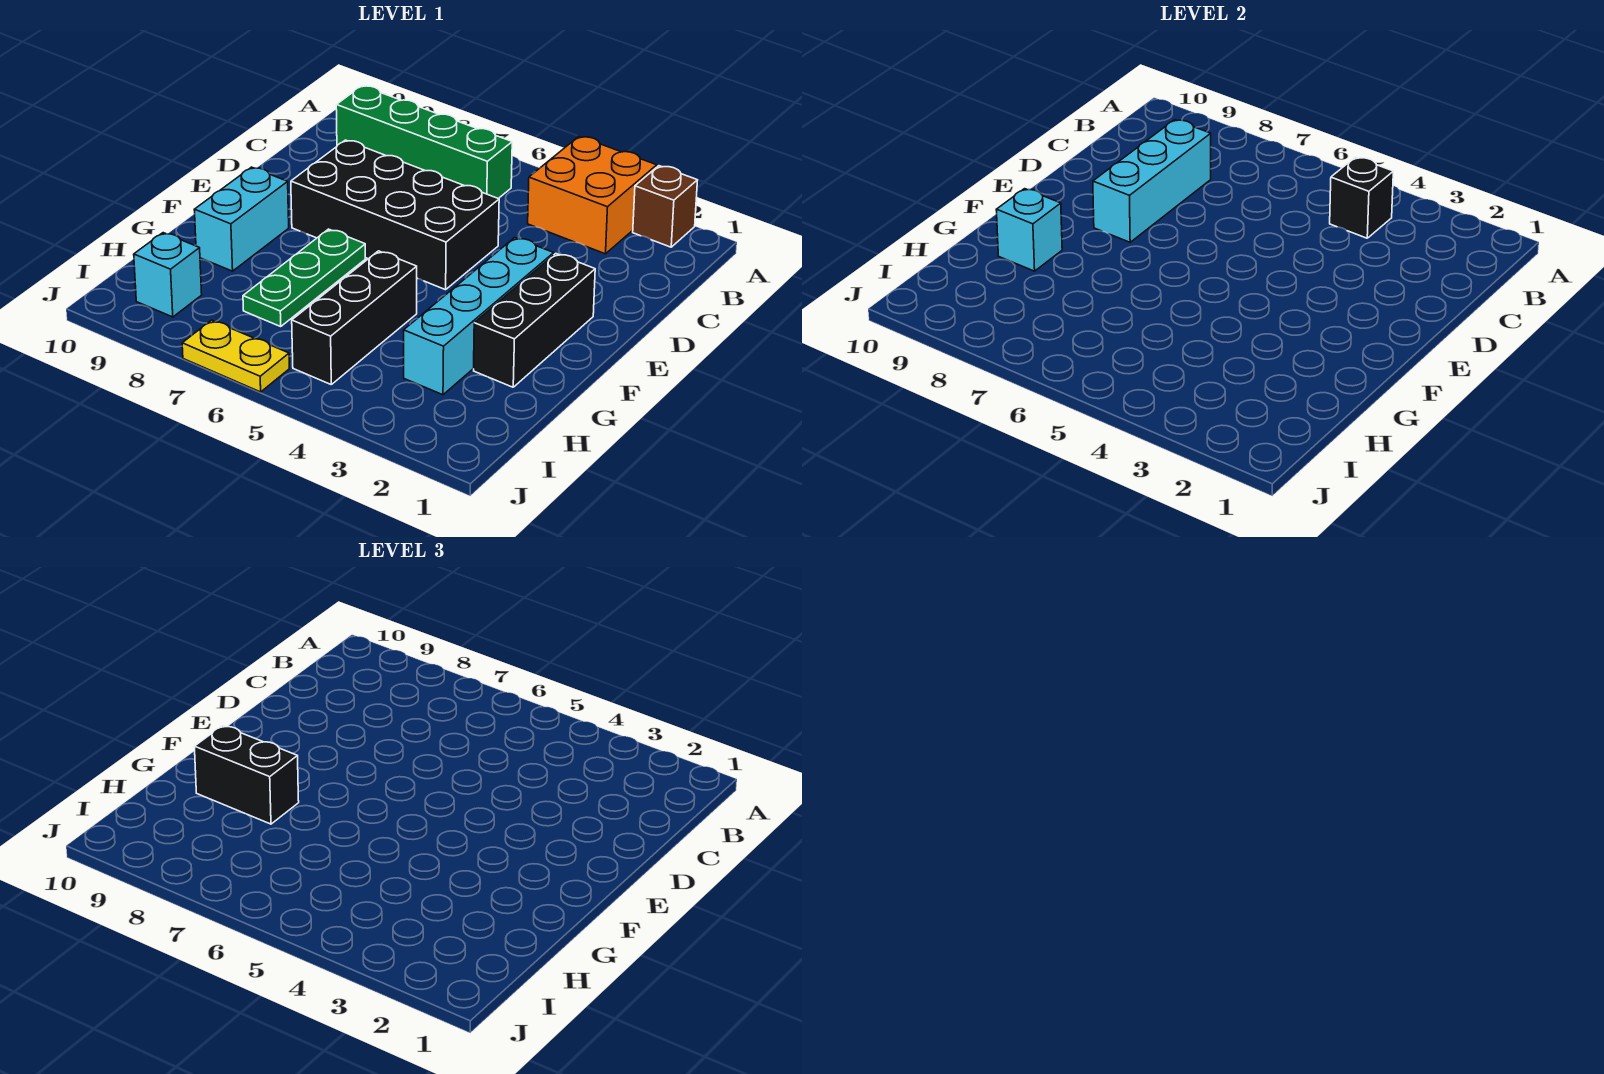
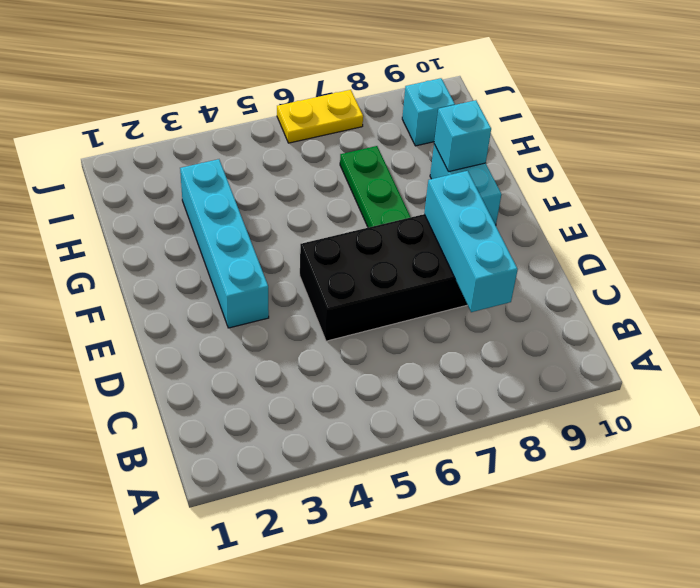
none -> brown brick A2 level 1
none -> orange brick A3:B4 level 1
none -> green brick B6:B9 level 1

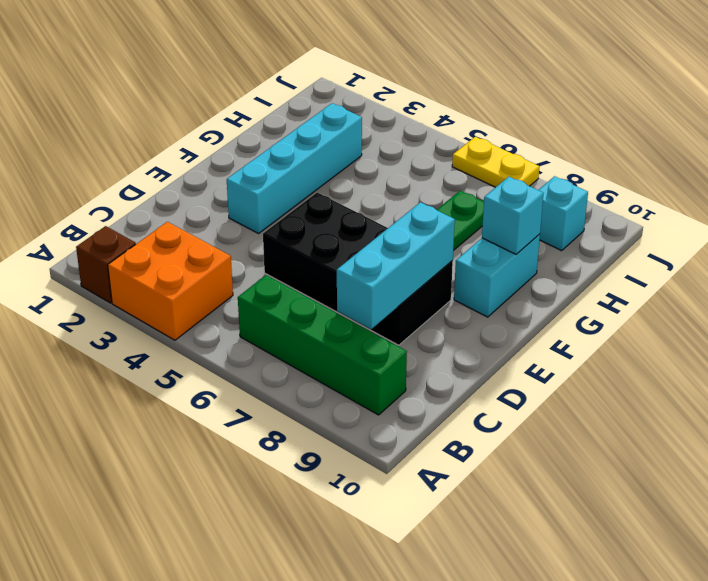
none -> black brick E2:G2 level 1
none -> black brick G5:I5 level 1
none -> black brick B4 level 2

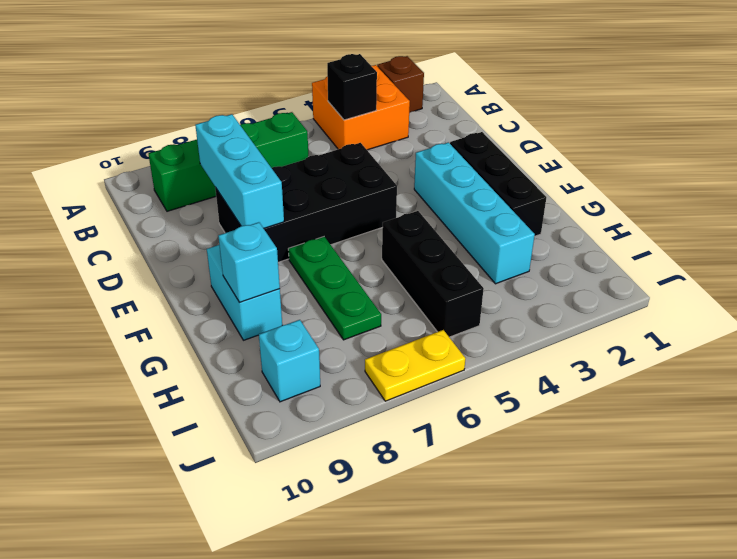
none -> black brick G8:G9 level 3

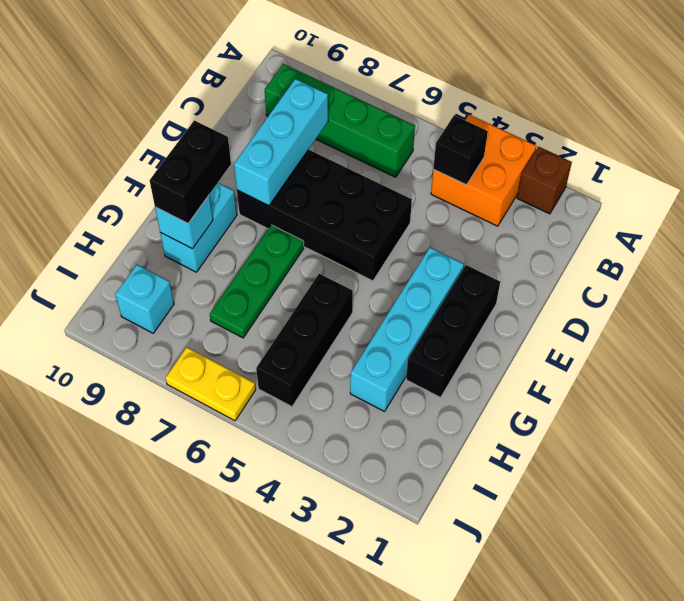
black brick F9:G9 level 3 -> black brick G8:G9 level 3

